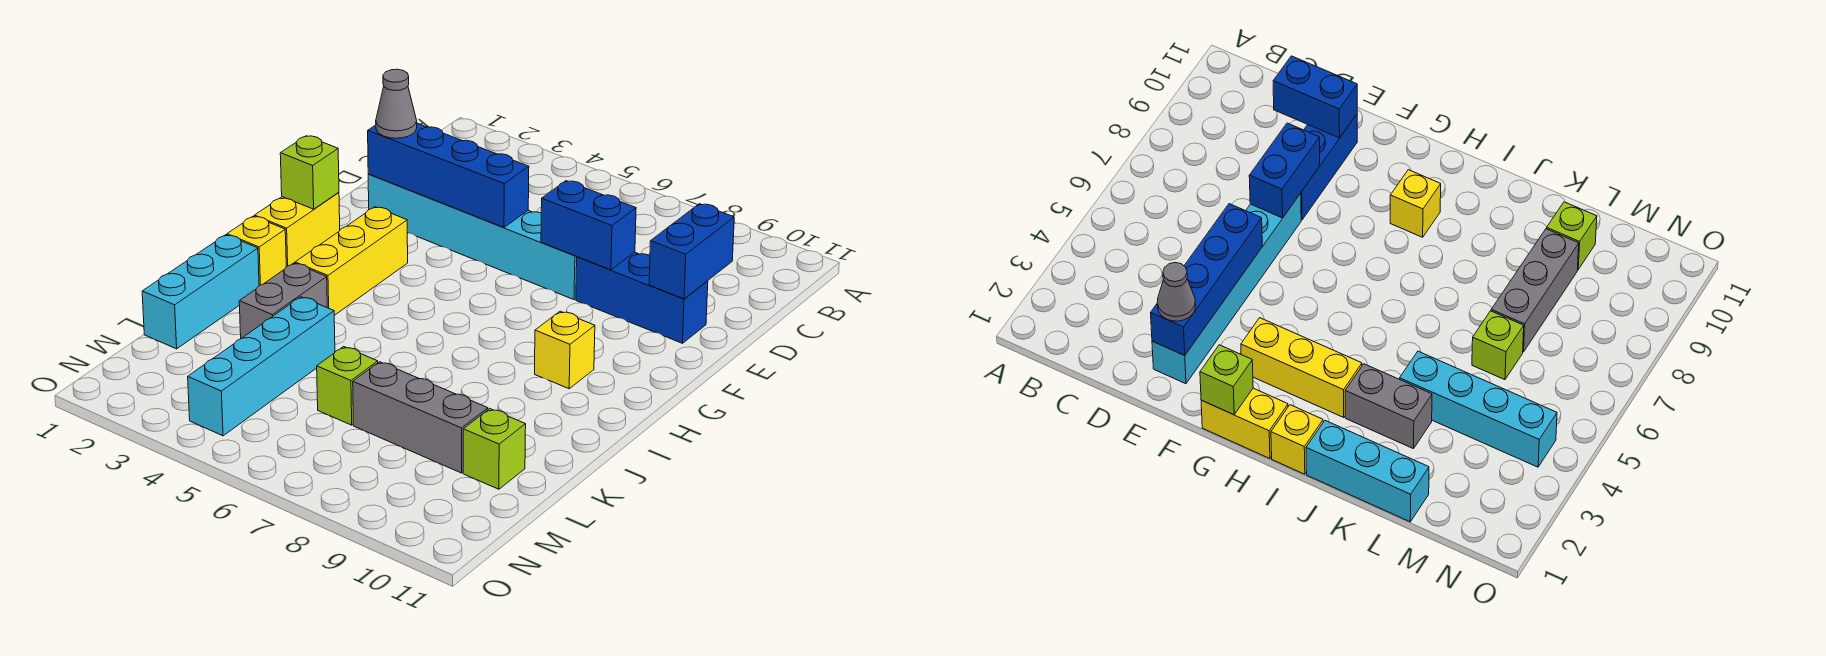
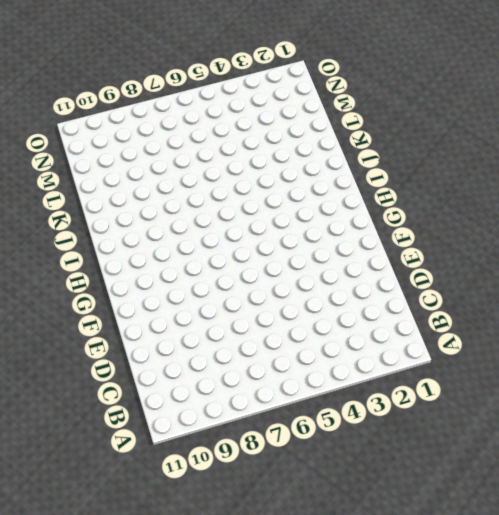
none -> cyan brick E2:E7 level 1
none -> blue brick E8:E10 level 1
none -> yellow brick G1:H1 level 1

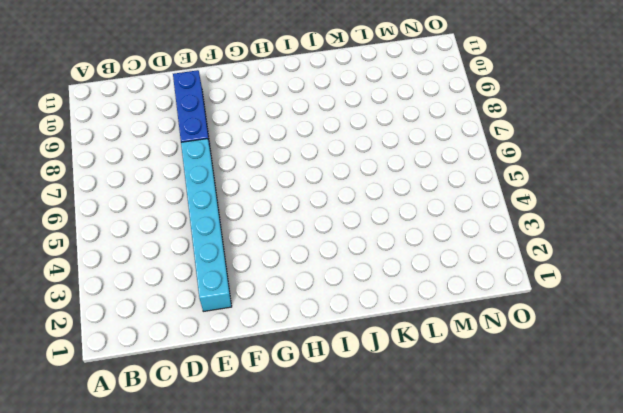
none -> yellow brick G1:H1 level 1
none -> yellow brick G3:I3 level 1
none -> yellow brick H9 level 1

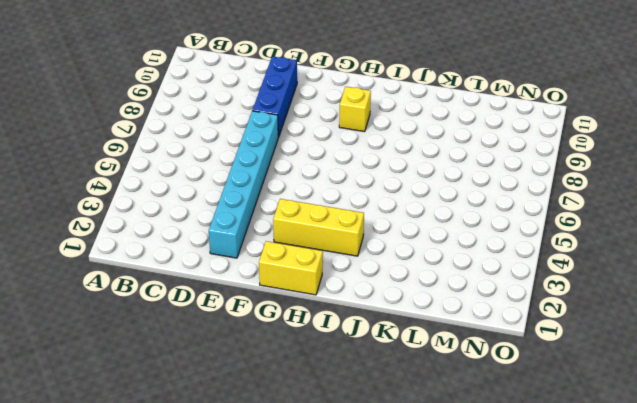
none -> yellow brick I1 level 1
none -> cyan brick J1:L1 level 1
none -> grey brick J3:K3 level 1

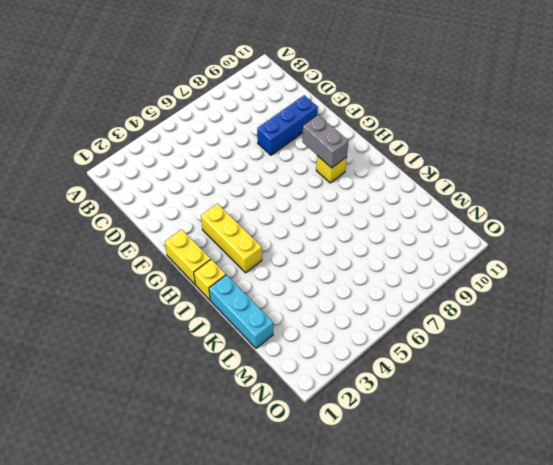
grey brick G9:H9 level 2 -> grey brick J3:K3 level 1
none -> cyan brick E2:E7 level 1
none -> cyan brick K4:N4 level 1
none -> lime brick L6 level 1

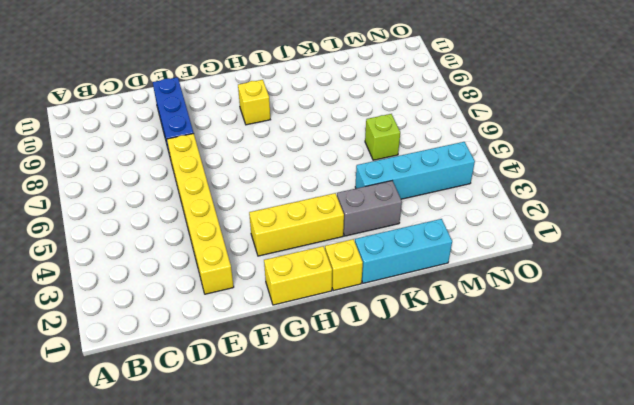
yellow brick E2:E7 level 1 -> cyan brick E2:E7 level 1
none -> grey brick L7:L9 level 1
none -> lime brick L10 level 1
none -> blue brick D10:E10 level 2

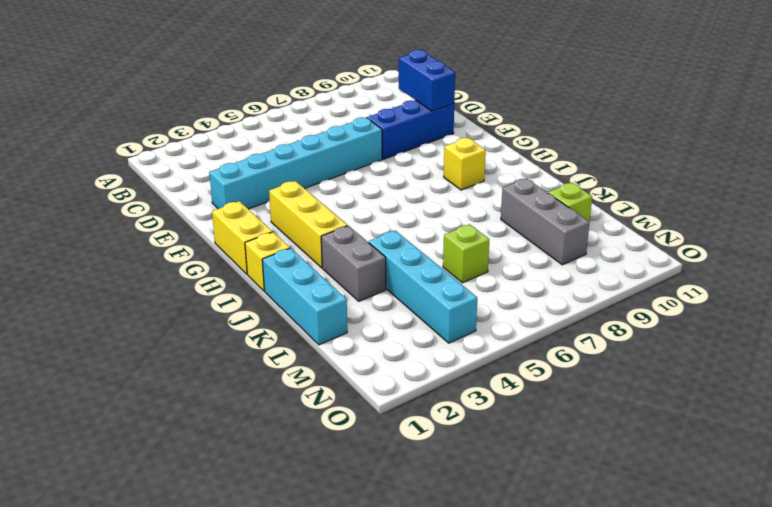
grey brick K9:M9 level 1 -> grey brick L7:L9 level 1
none -> blue brick E2:E5 level 2
none -> blue brick E7:E8 level 2
none -> lime brick G1 level 2

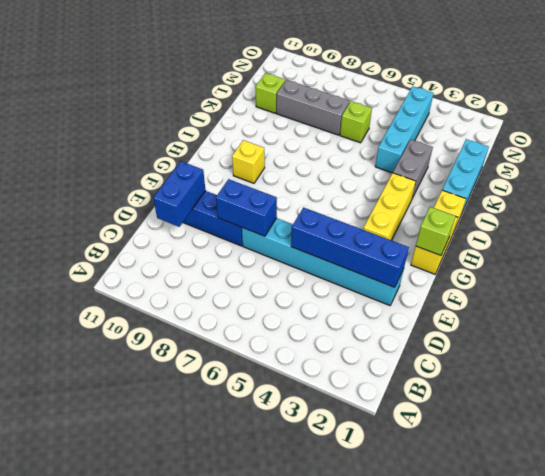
none -> grey cone E2 level 3

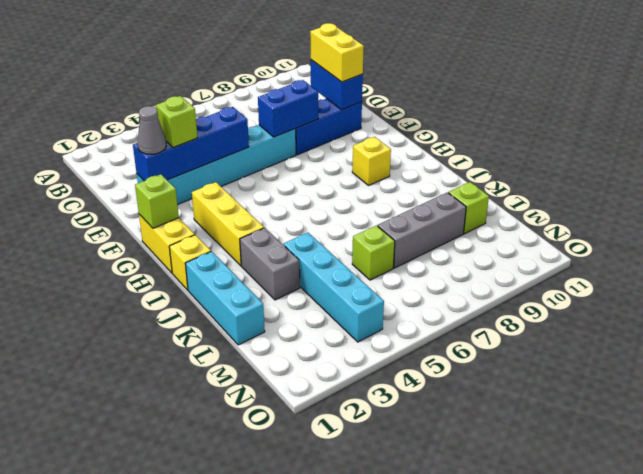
yellow brick D10:E10 level 3 -> none
lime brick E3 level 3 -> none

